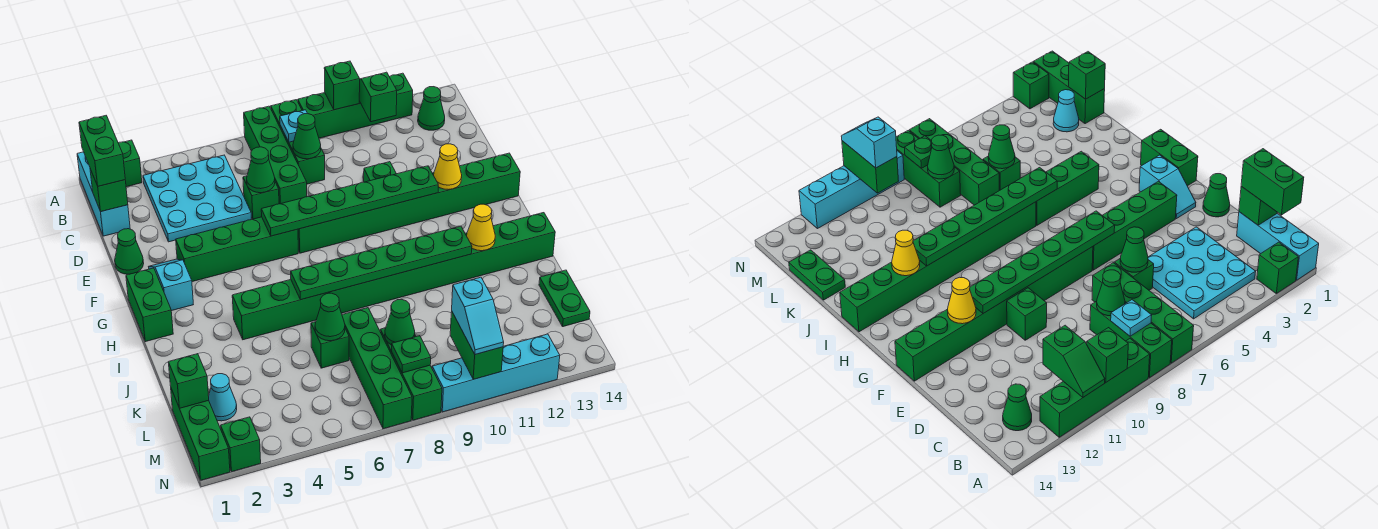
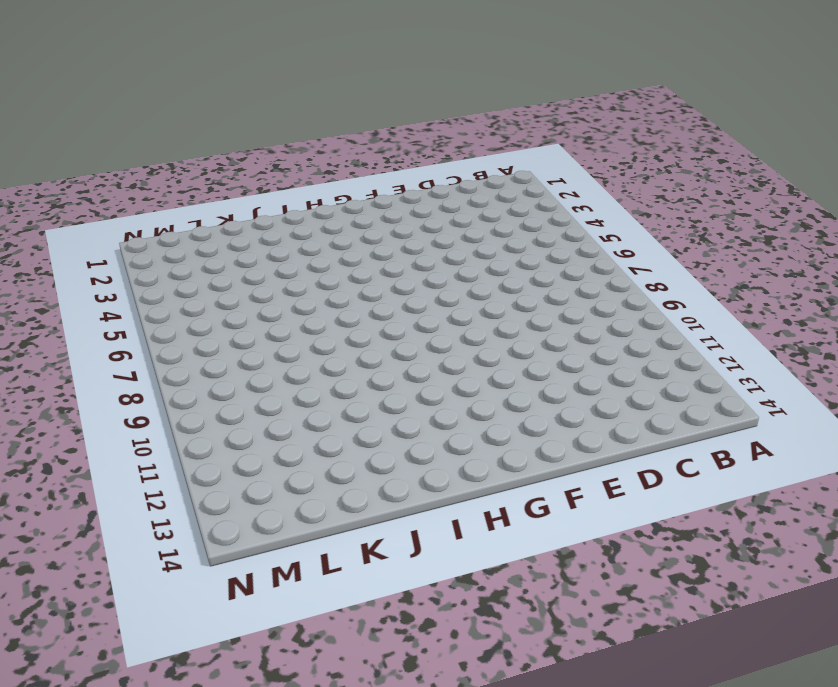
none -> cyan brick A1:C1 level 1
none -> green brick A2 level 1
none -> green brick A7:D7 level 1
none -> green brick A8:C8 level 1

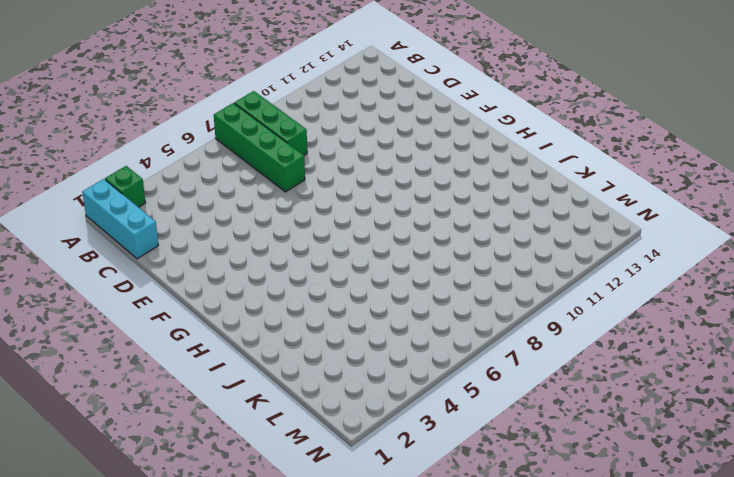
none -> green brick A9:A12 level 1
none -> cyan plate B3:D5 level 1
none -> green cone B13 level 1
none -> green brick D6 level 1

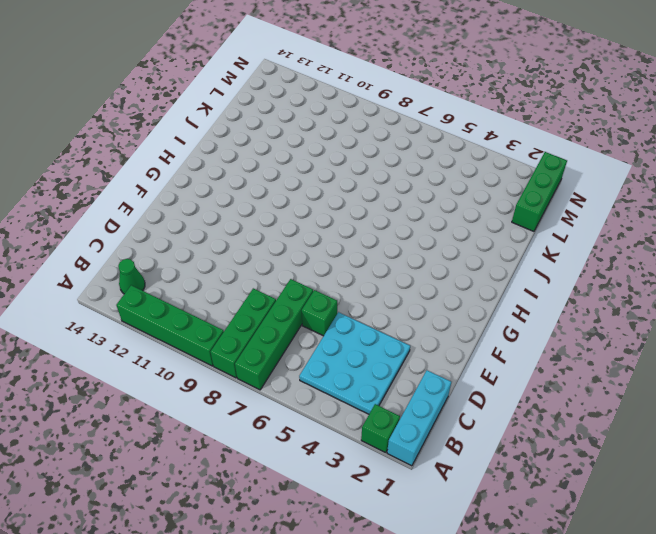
none -> green cone E1 level 1
none -> green brick E10 level 1
none -> cyan slope F2:G2 level 1 top G
none -> green brick F3:F6 level 1

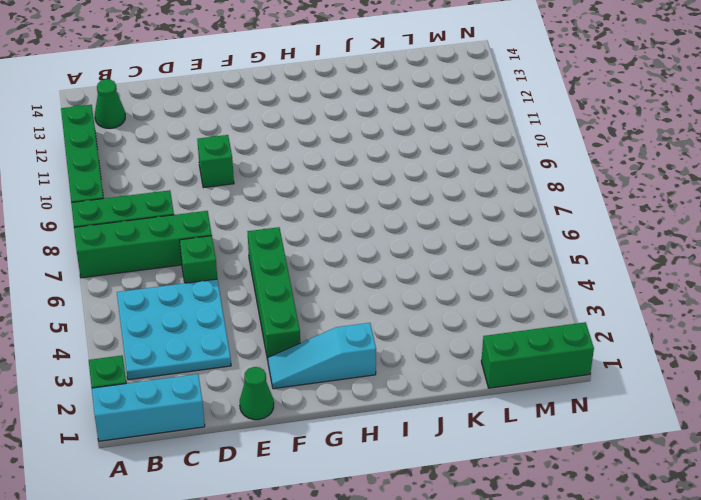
cyan slope F2:H2 level 1 top H -> cyan slope F2:G2 level 1 top G
none -> green brick F7:F14 level 1
none -> green brick G1:H1 level 1
none -> green brick I4:I6 level 1
none -> green brick I7:I14 level 1

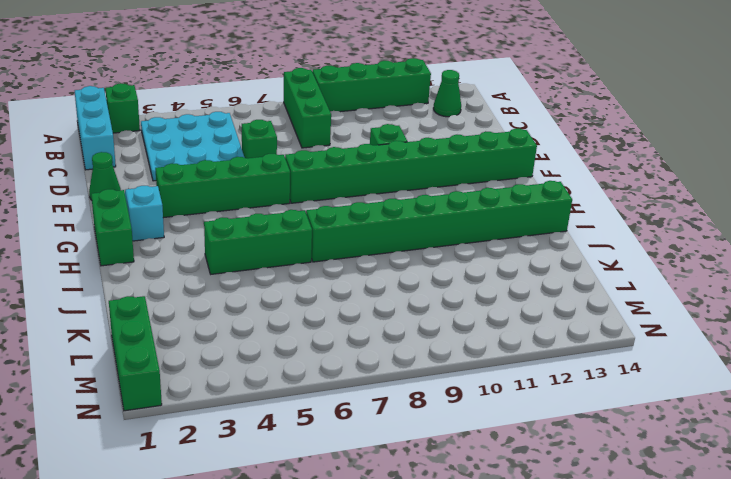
none -> green brick A7:D7 level 1
none -> green brick K6 level 1
none -> green brick K7:N7 level 1
none -> green plate K14:L14 level 1

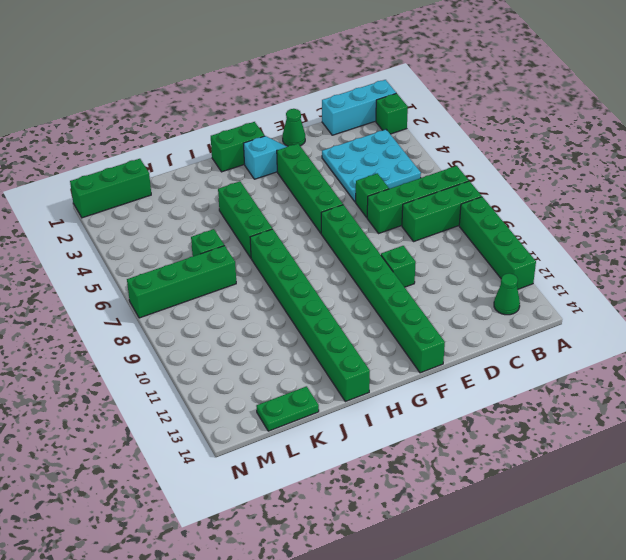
none -> cyan cone L2 level 1
none -> green brick L8:N8 level 1
none -> green brick N2 level 1
none -> cyan brick N9:N12 level 1

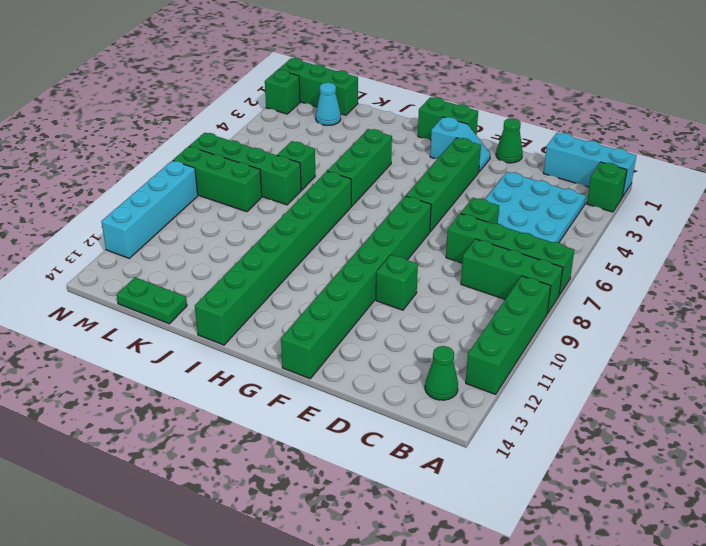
none -> green brick A10 level 2
none -> green slope A11:B11 level 2 top B
none -> cyan plate B8 level 2
none -> green brick C1 level 2

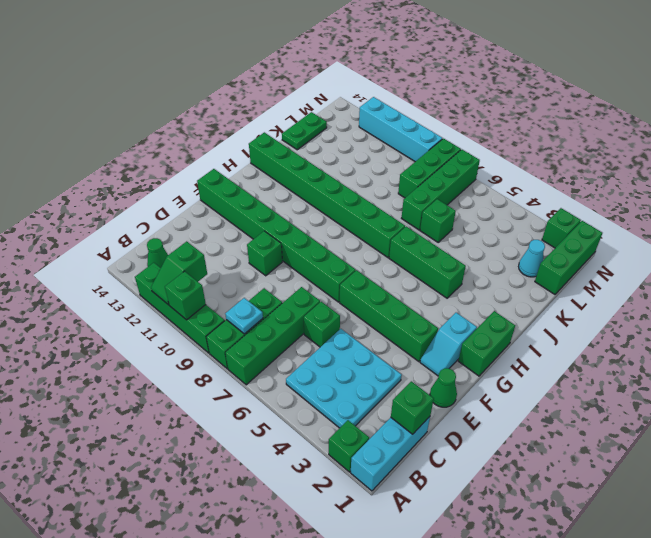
none -> green cone C8 level 2
none -> green cone D6 level 2
none -> green plate F6:F11 level 2
none -> yellow cone F12 level 2

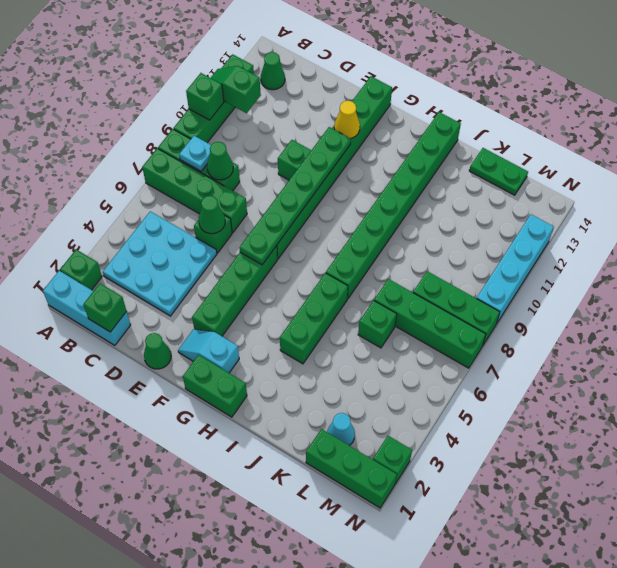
none -> green plate I6:I11 level 2
none -> yellow cone I12 level 2
none -> green cone K6 level 2
none -> green brick L1 level 2

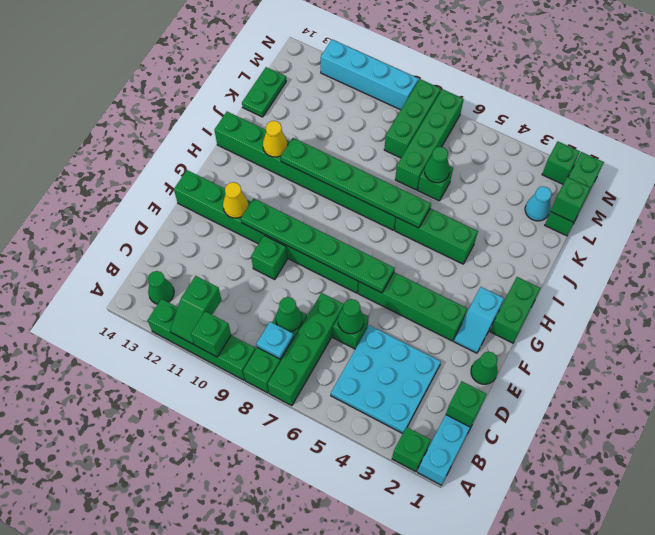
none -> green cone L8 level 2
none -> green plate M8 level 2
none -> green brick M10:N10 level 2
none -> green brick B1:C1 level 3

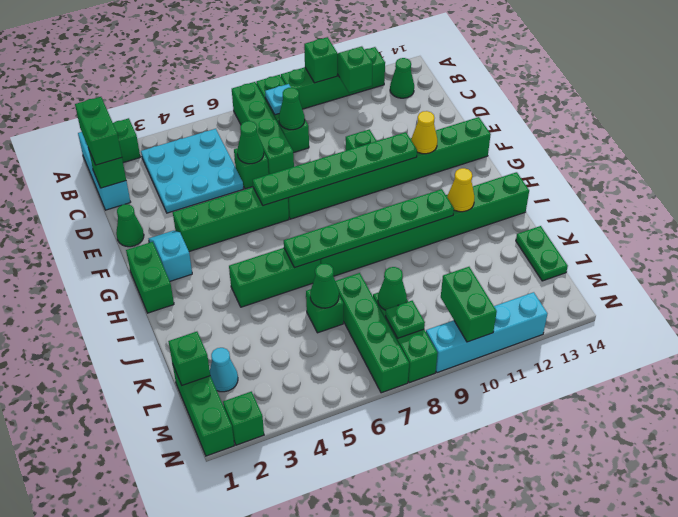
none -> cyan slope M10:N10 level 3 top M

